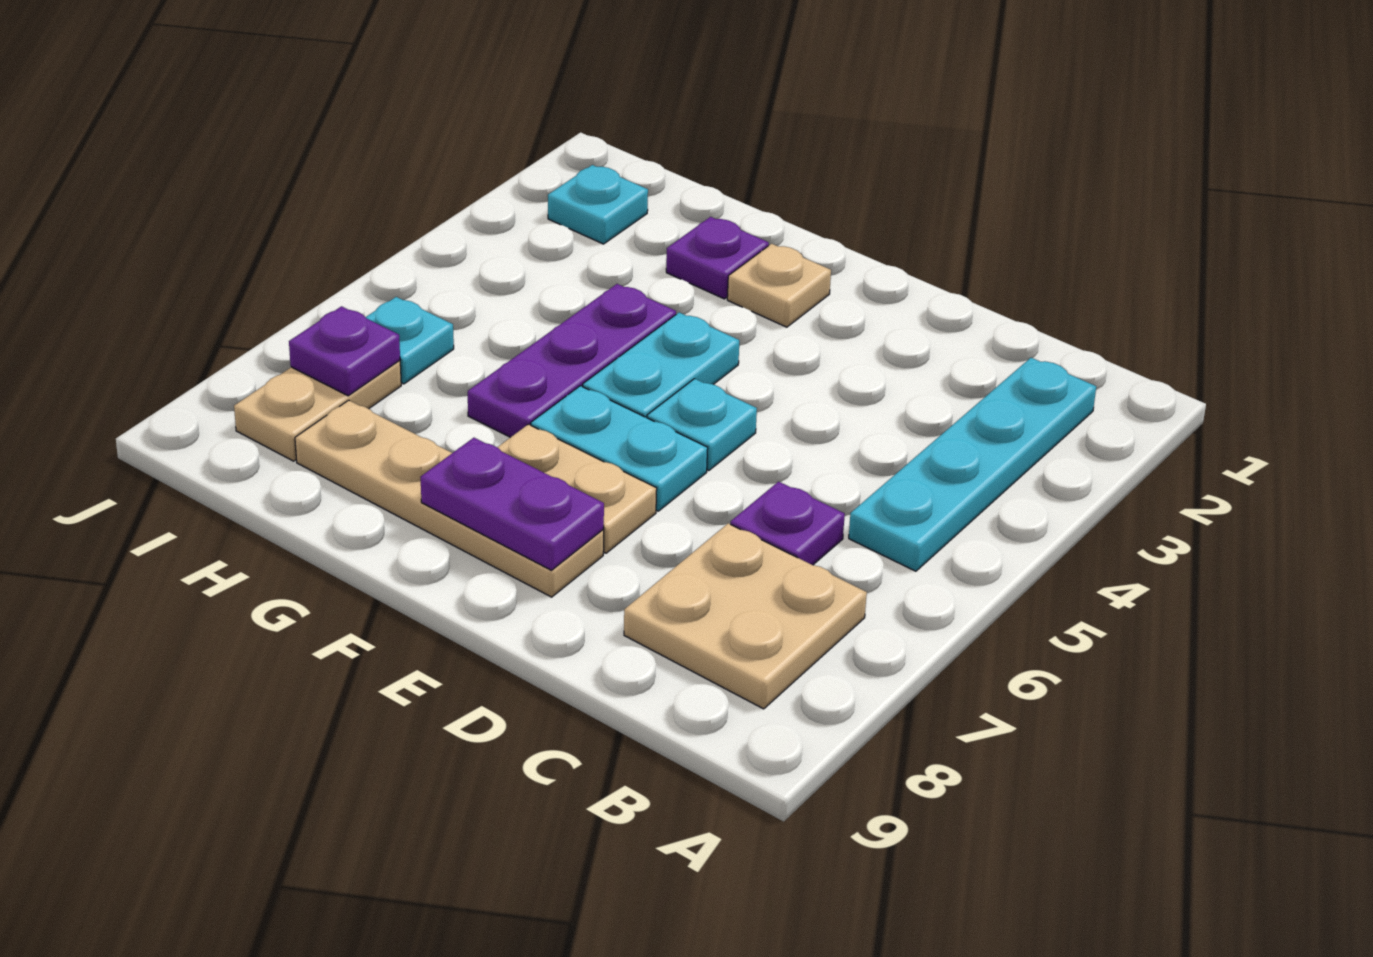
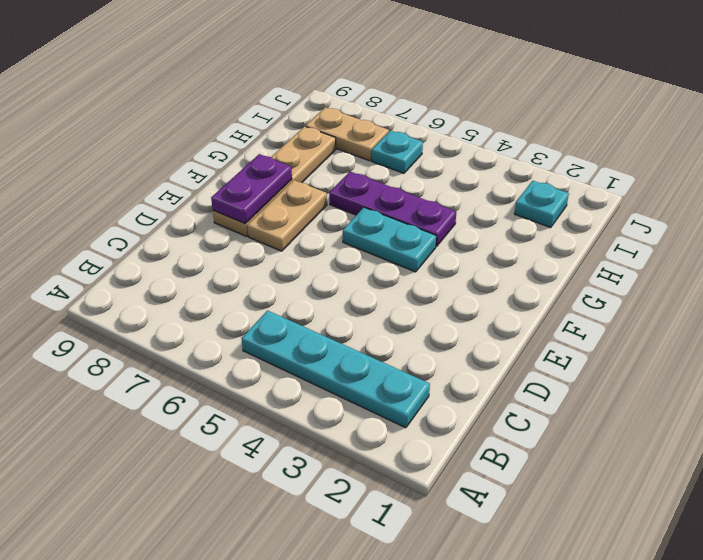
none -> tan plate B7:C8 level 1
none -> purple plate C6 level 1
none -> cyan plate E5 level 1

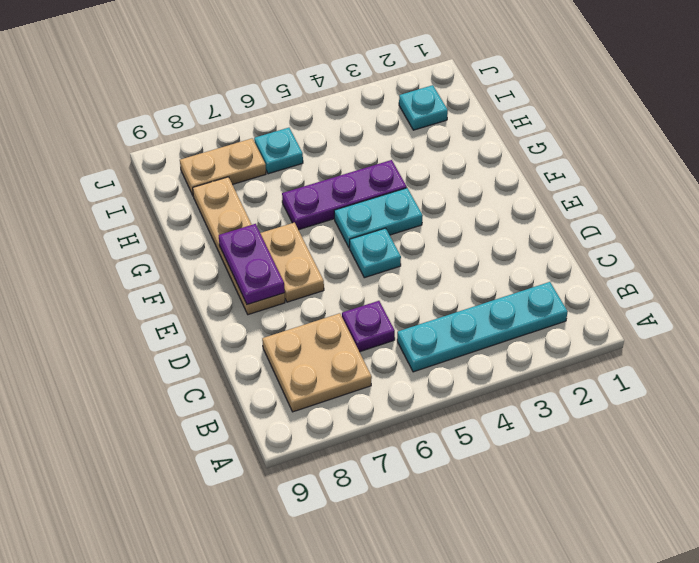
none -> cyan plate E6:F6 level 1
none -> tan plate F2 level 1
none -> purple plate G2 level 1

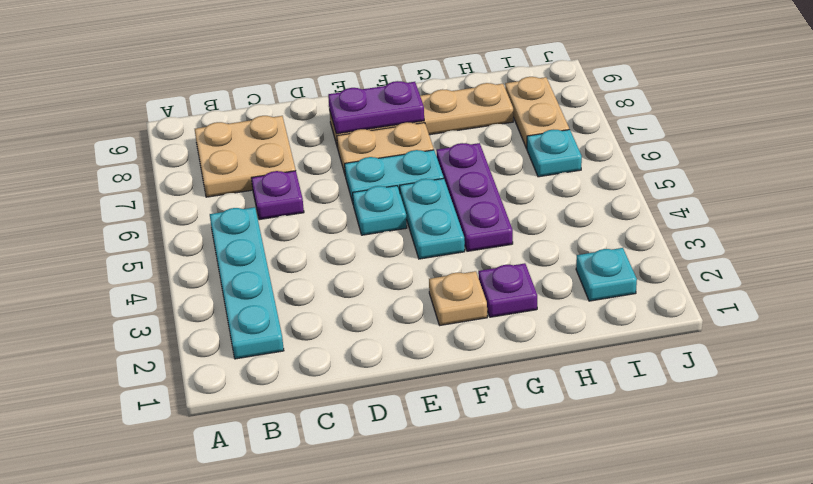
none -> purple plate I7 level 2

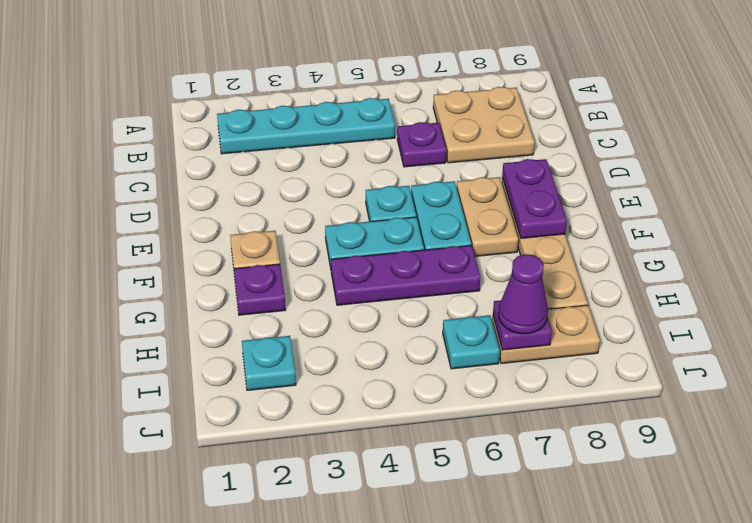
purple cone I7 level 3 -> none

